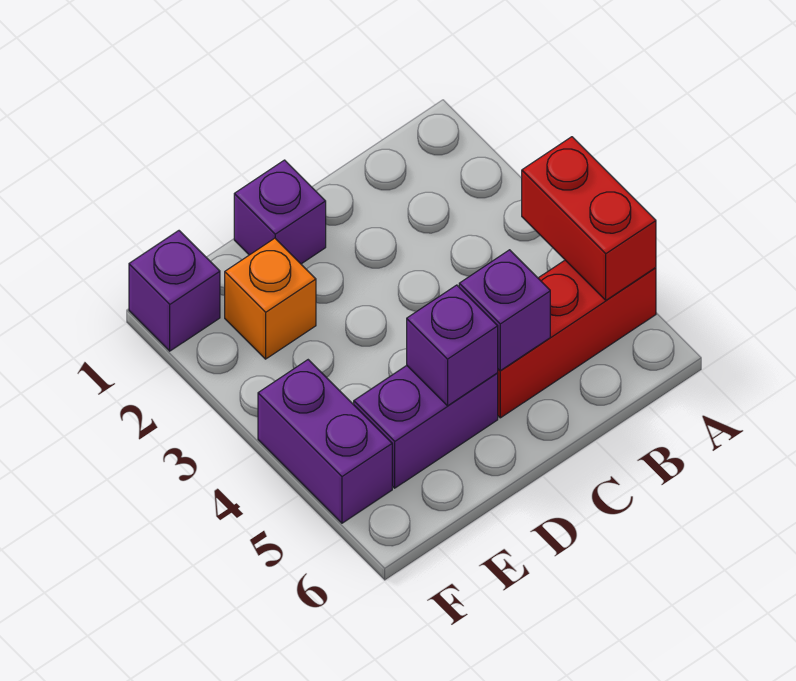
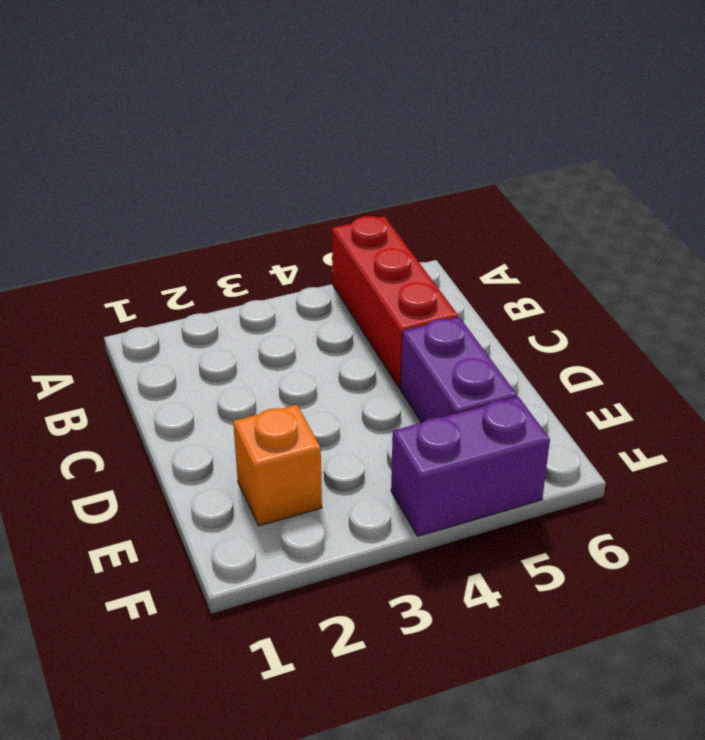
none -> purple brick D1 level 1
none -> purple brick F1 level 1

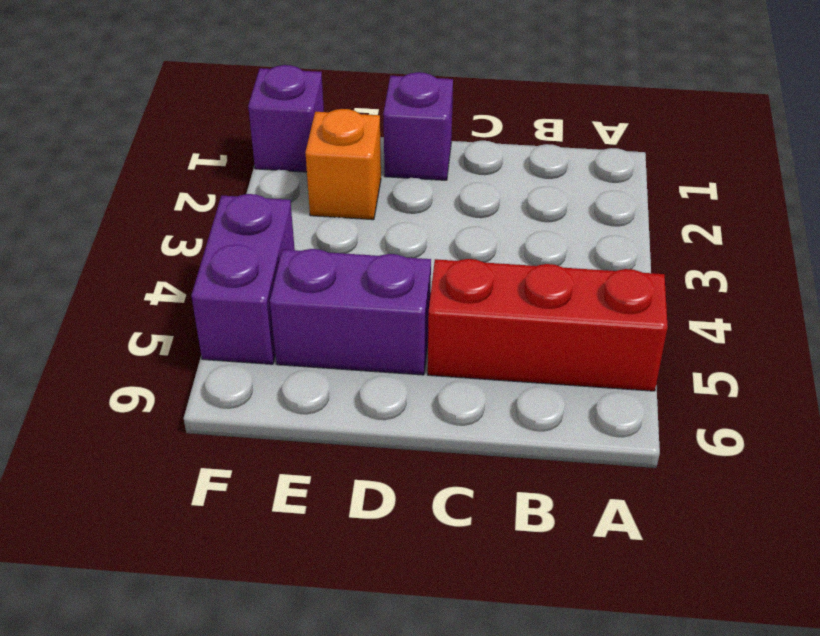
none -> red brick A4:A5 level 2
none -> purple brick C5 level 2

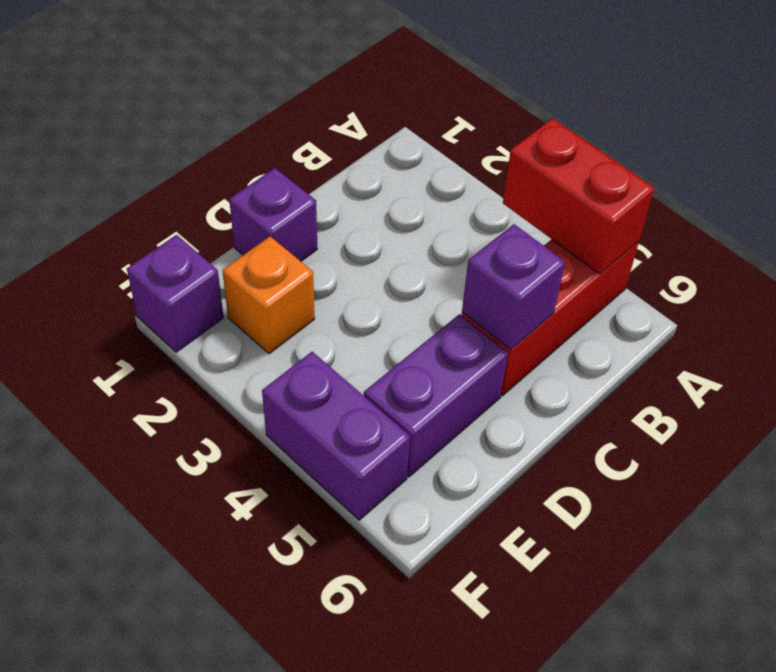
none -> purple brick D5 level 2

